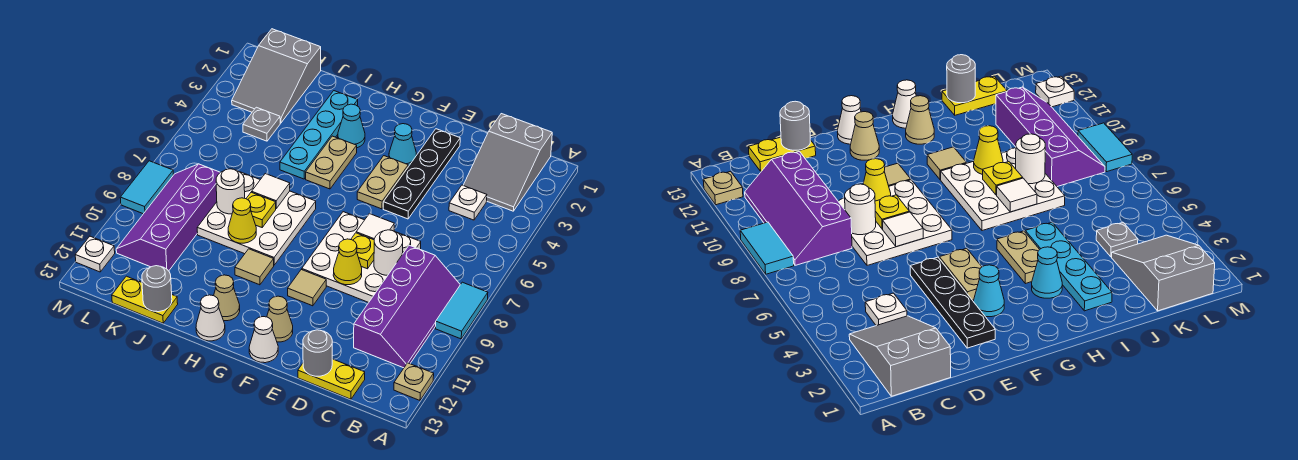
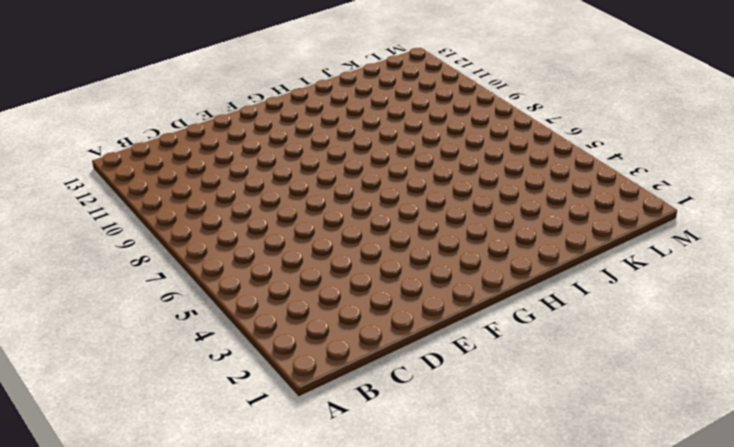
none -> cyan tile A8:A9 level 1
none -> tan plate A12 level 1
none -> grey slope B1:C3 level 1 top 1
none -> purple slope B8:C11 level 1 top C

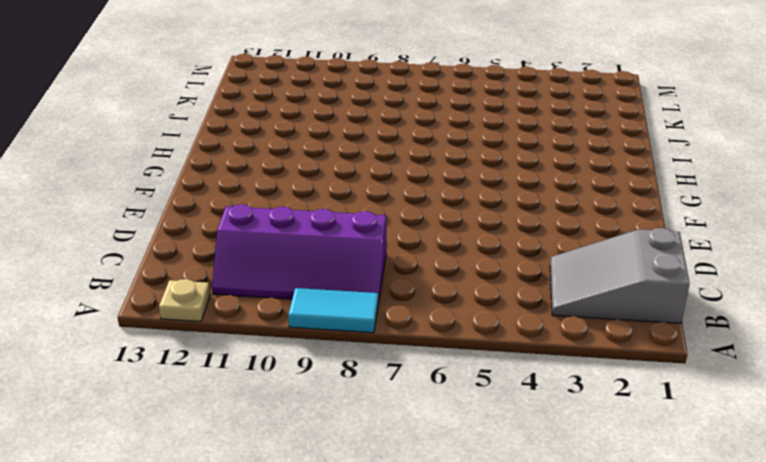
none -> white plate C4 level 1
none -> yellow plate C13:D13 level 1
none -> white plate D7:F9 level 1
none -> black plate E2:E5 level 1

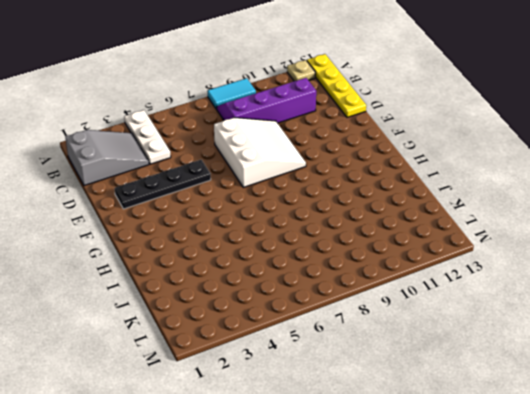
white plate A4:C4 level 1 -> white plate C4 level 1
yellow plate A13:D13 level 1 -> yellow plate C13:D13 level 1
white slope D7:F9 level 1 top 7 -> white plate D7:F9 level 1
none -> cyan cone F3 level 1
none -> tan plate F4:F5 level 1
none -> tan tile F10 level 1
none -> tan cone F12 level 1

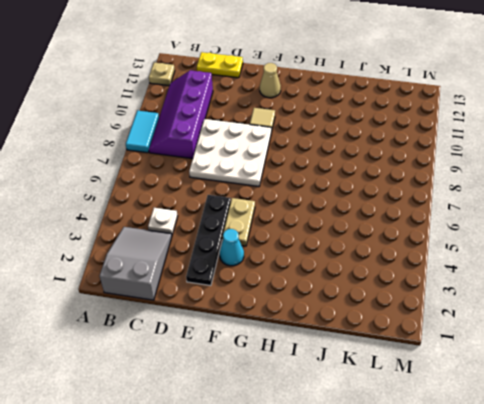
none -> white cone F13 level 1
none -> cyan cone H3 level 1
none -> tan plate H4:H5 level 1
none -> white plate H7:J9 level 1

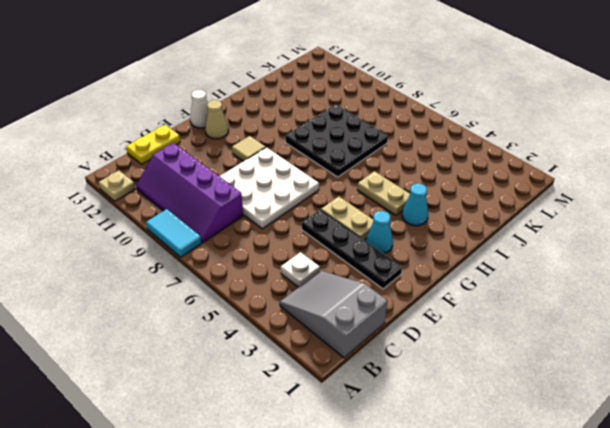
black plate H7:J9 level 1 -> white plate H7:J9 level 1
none -> tan tile H10 level 1
none -> tan cone H12 level 1
none -> white cone H13 level 1
none -> cyan plate I2:I5 level 1

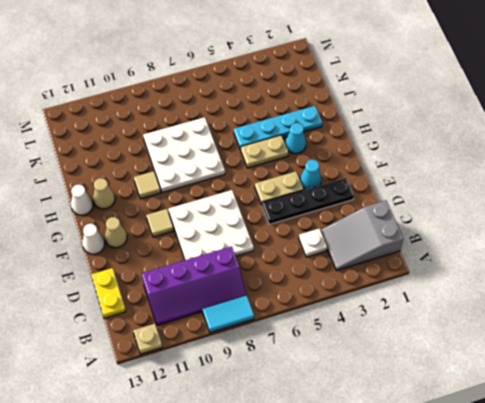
none -> yellow plate J13:K13 level 1
none -> grey slope K1:L3 level 1 top 1
none -> grey plate K4 level 1
none -> purple slope K8:L11 level 1 top K

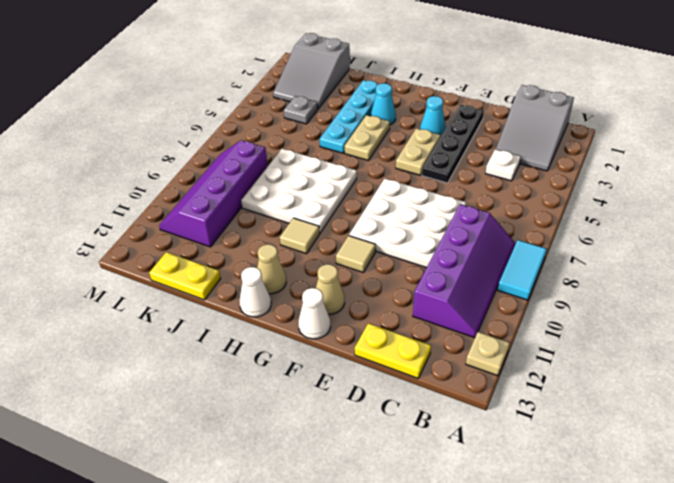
none -> cyan tile M8:M9 level 1
none -> white plate M12 level 1
none -> white round brick D8 level 2
none -> grey round brick D13 level 2

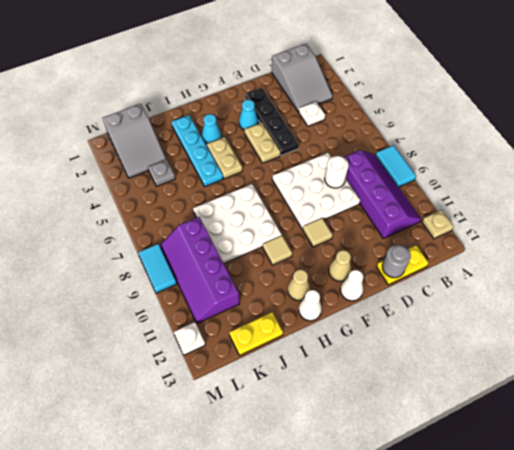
none -> white tile E7 level 2
none -> yellow plate E8 level 2
none -> yellow cone E9 level 2
none -> white tile I7 level 2

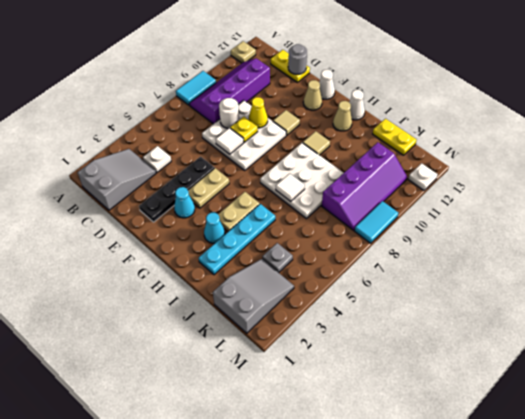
none -> yellow plate I8 level 2
none -> yellow cone I9 level 2
none -> white round brick J8 level 2
none -> grey round brick J13 level 2

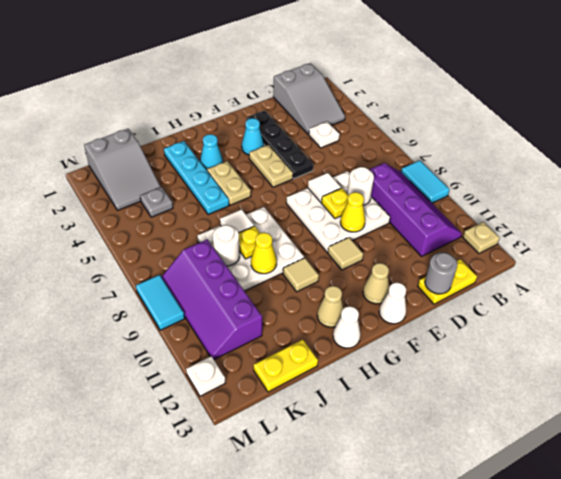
none -> grey round brick J13 level 2

